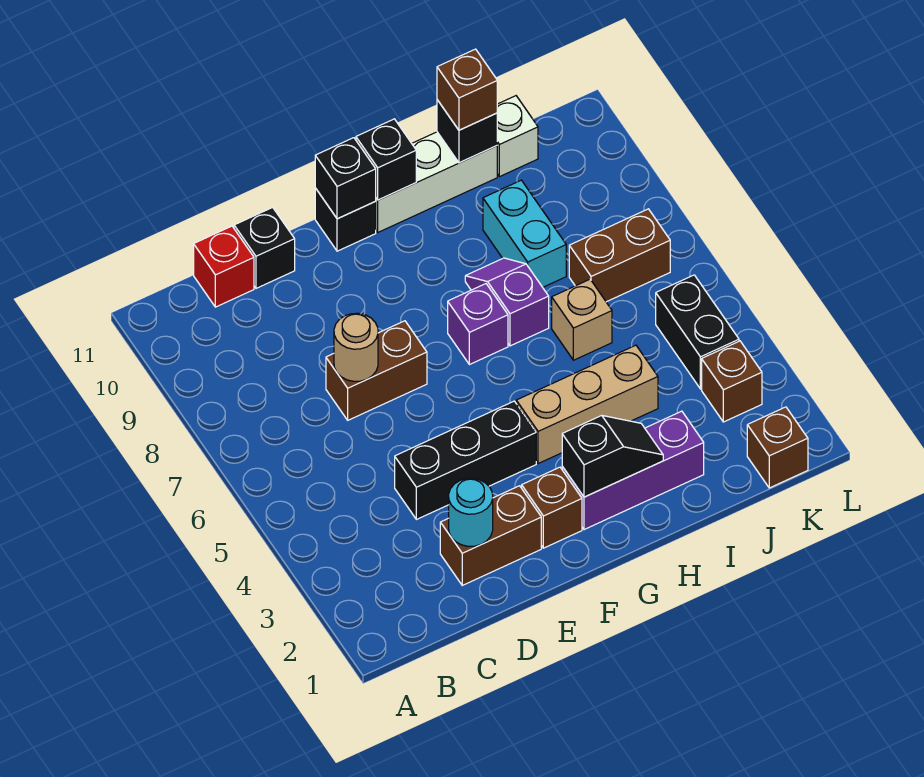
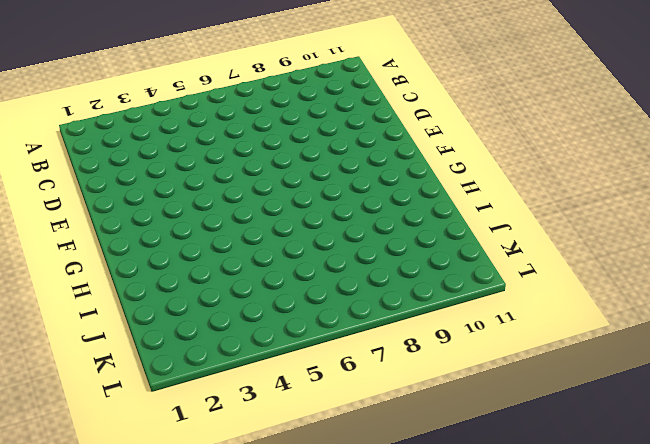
none -> red brick C11 level 1
none -> brown brick D2:E2 level 1
none -> black brick D4:F4 level 1

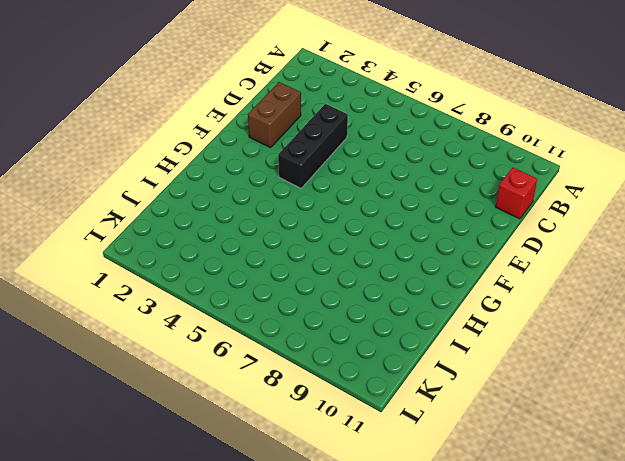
none -> brown brick D7:E7 level 1
none -> black brick D11 level 1
none -> brown brick F2 level 1

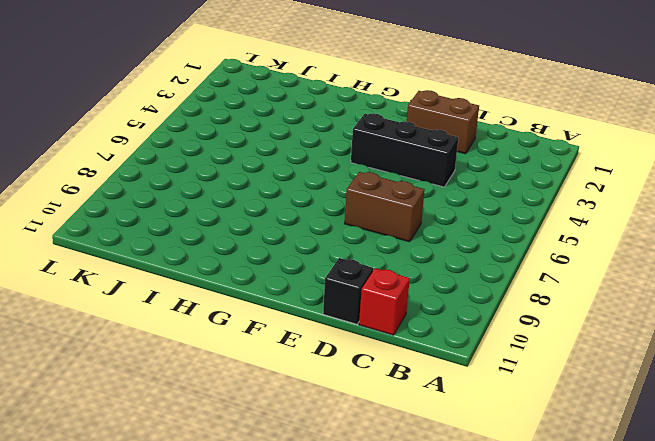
none -> brown brick F2 level 1
none -> black brick F11 level 1
none -> purple brick G2:I2 level 1

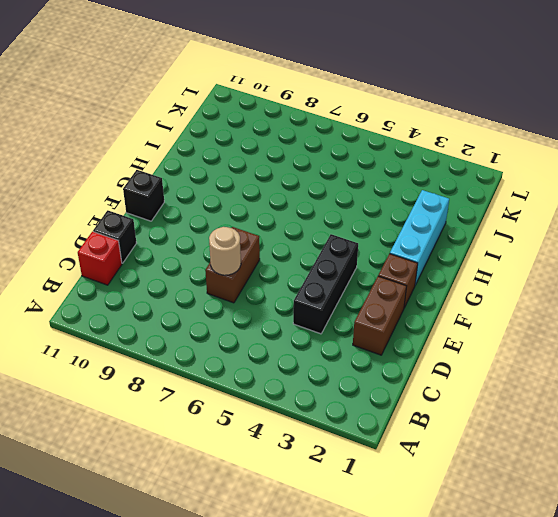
cyan brick G2:I2 level 1 -> purple brick G2:I2 level 1
none -> tan brick G4:I4 level 1
none -> purple brick G7 level 1
none -> white brick G11:I11 level 1

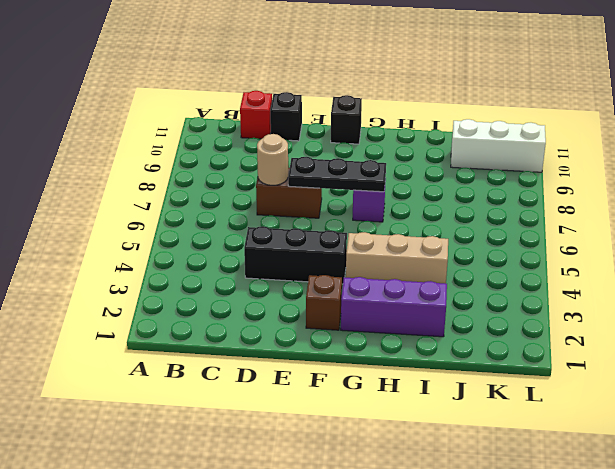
black plate E7:G7 level 2 -> none
white brick J10:L10 level 1 -> white brick G11:I11 level 1
none -> brown brick D2:E2 level 1
none -> purple slope H7:H8 level 1 top 7
none -> tan brick I6 level 1

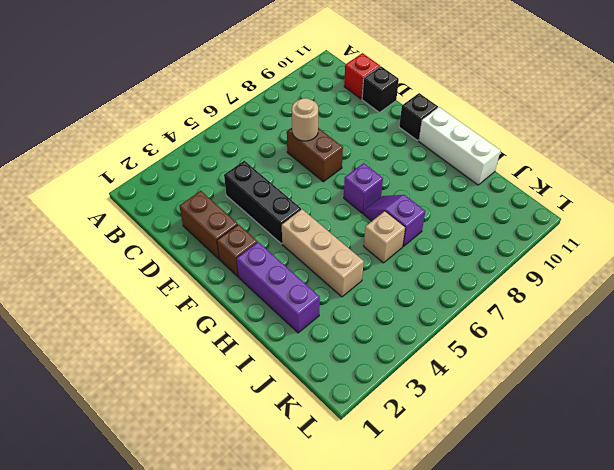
purple slope H7:I7 level 1 top I -> purple slope H7:H8 level 1 top 7
none -> cyan brick I8:I9 level 1
none -> brown brick J7:K7 level 1
none -> white brick J11 level 1

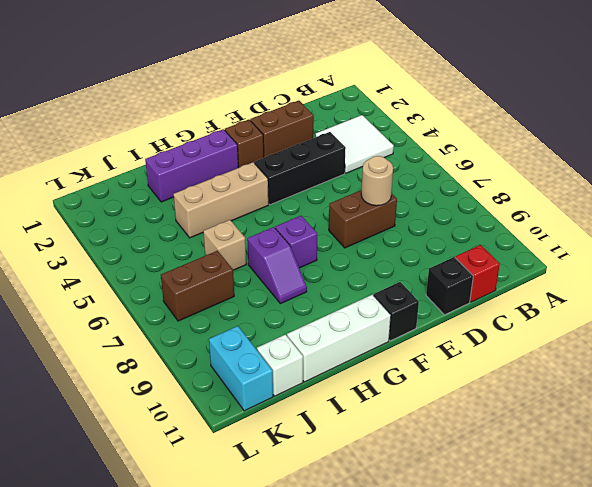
white tile B3:C4 level 1 -> none
cyan brick K10:K11 level 1 -> cyan brick I8:I9 level 1
none -> brown brick K1 level 1
none -> brown brick K3 level 1
none -> black brick K4:K5 level 1

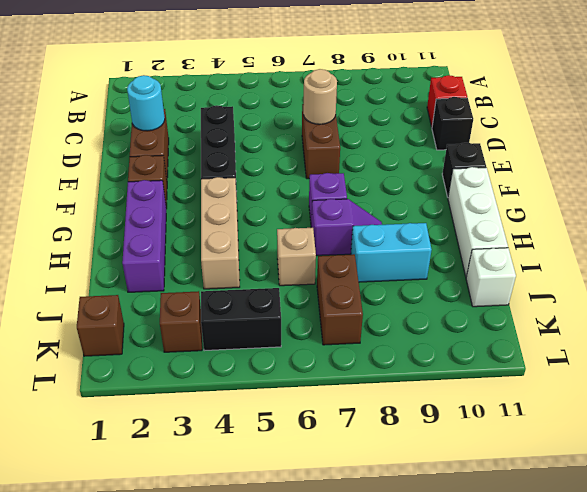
none -> black brick F11 level 2
none -> black slope G2:H2 level 2 top G
none -> black brick G11 level 2

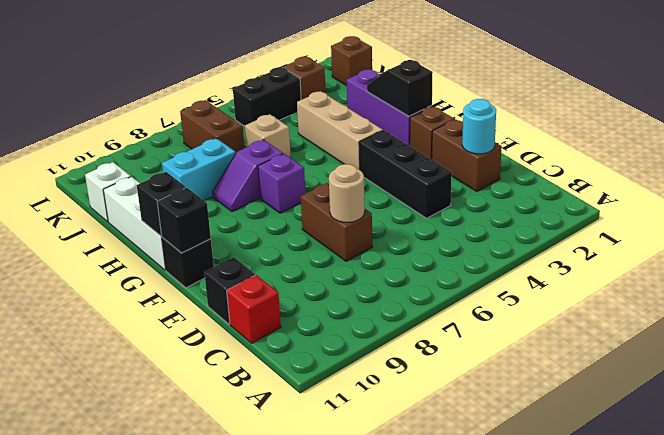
none -> black brick I11 level 2
none -> brown brick I11 level 3

